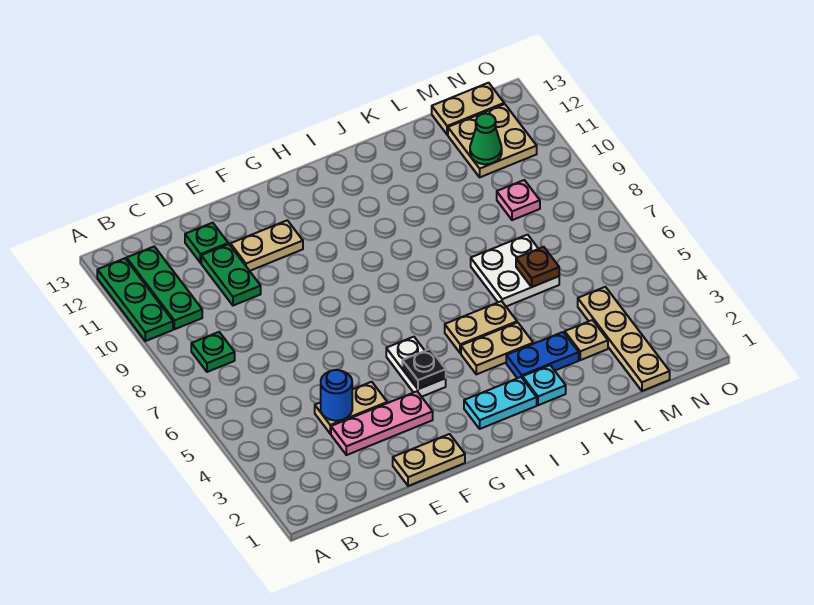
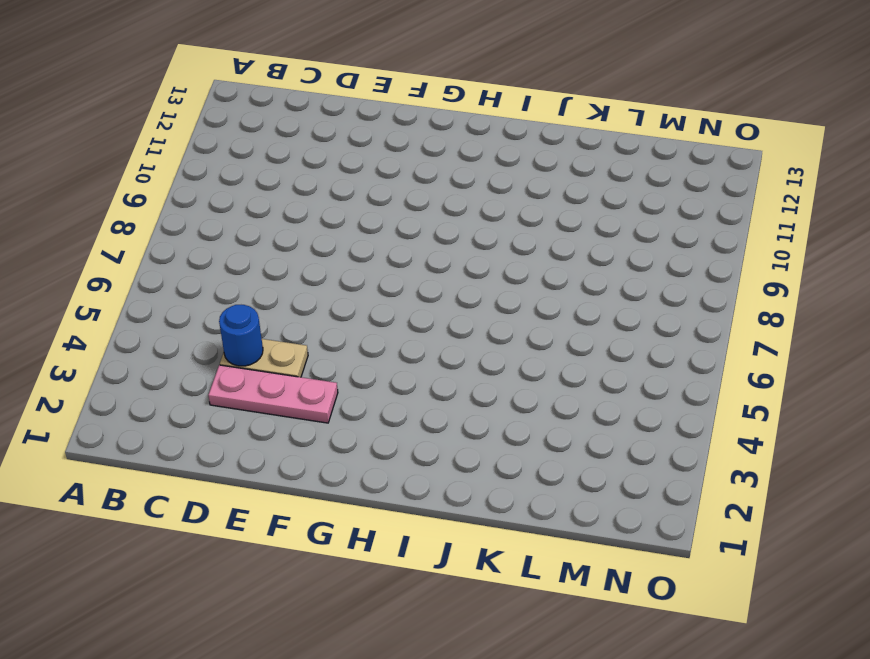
none -> green plate A10:A12 level 1
none -> green plate B8 level 1
none -> green plate B10:B12 level 1

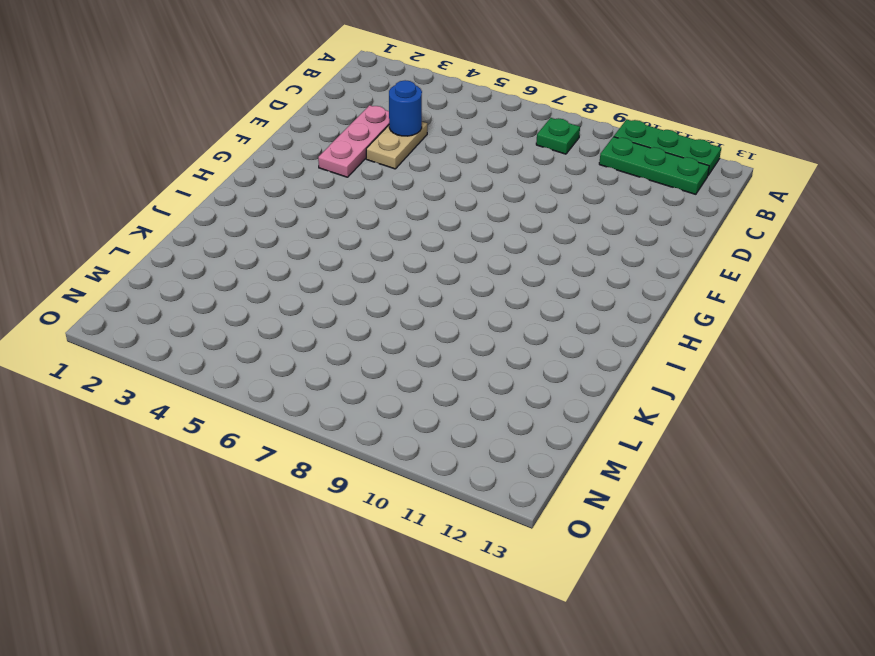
none -> green plate D10:D11 level 1
none -> green plate D12 level 1
none -> tan plate E1:F1 level 1

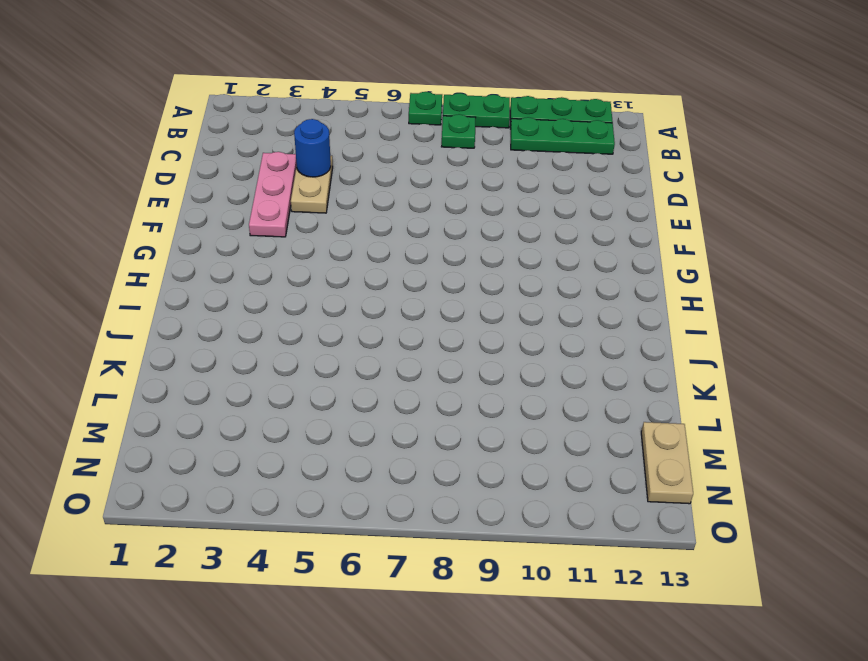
green plate A7 level 1 -> green plate D12 level 1
green plate A8:A9 level 1 -> green plate D10:D11 level 1
none -> tan plate E1:F1 level 1
none -> tan plate E11:F11 level 1
none -> white plate G4:G5 level 1

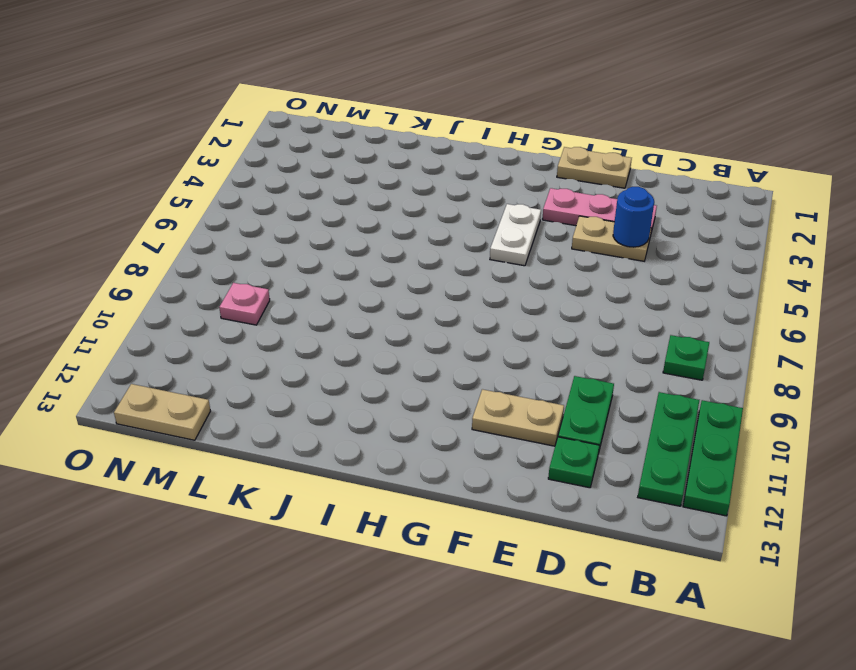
none -> cyan plate H2:I2 level 1
none -> tan plate I4:J4 level 1
none -> tan plate I5:J5 level 1

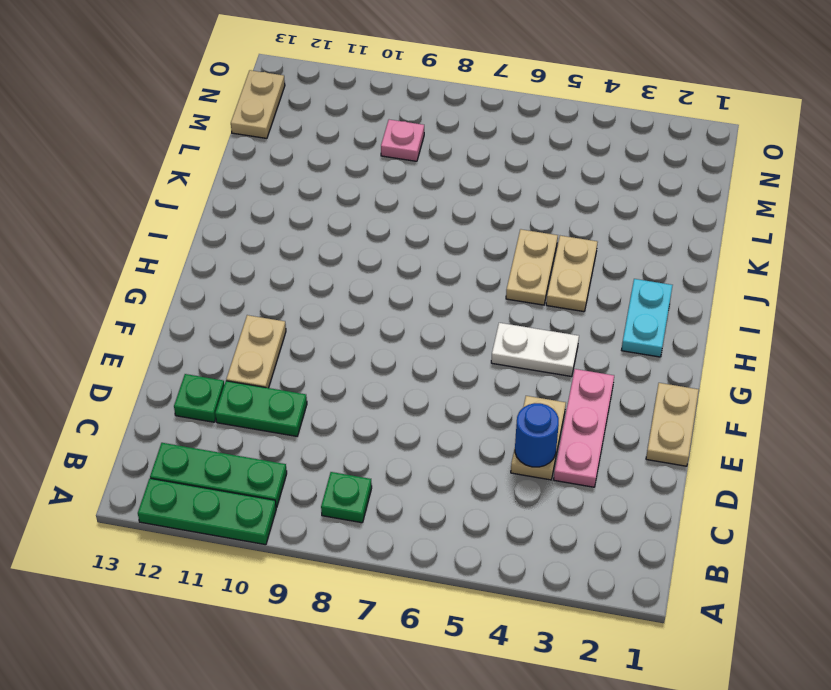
none -> cyan plate J2 level 1
none -> blue plate J3:K3 level 1
none -> white plate K6:L7 level 1

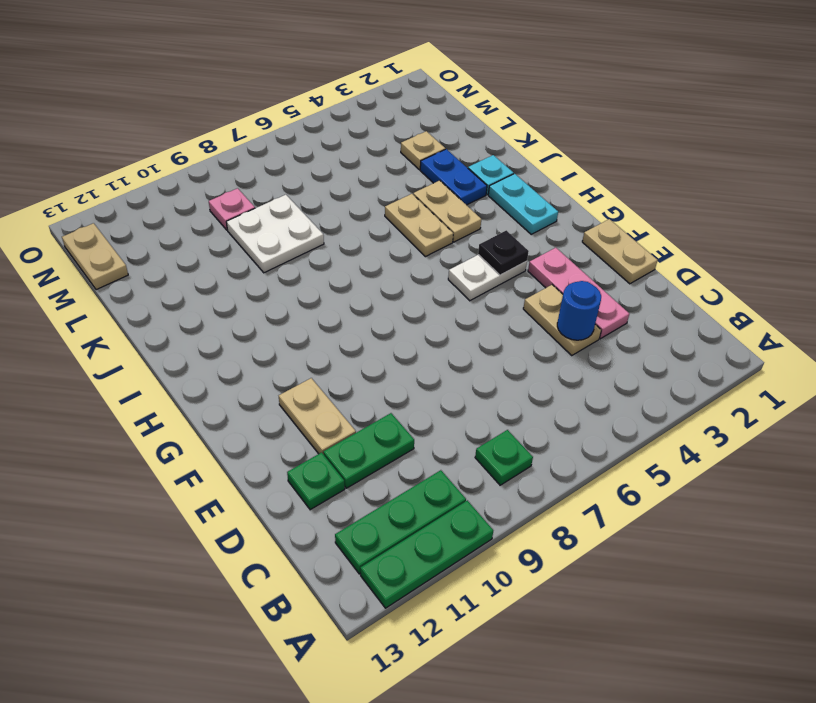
white plate K8:L9 level 1 -> white plate K6:L7 level 1
none -> tan plate M1:M4 level 1
none -> tan plate M11:N12 level 1
none -> brown plate L6 level 2

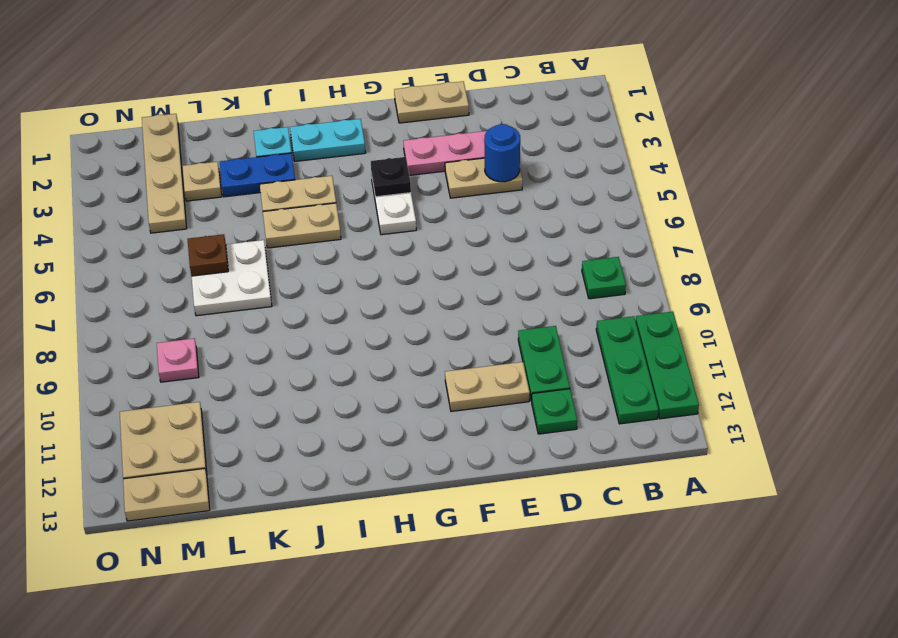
none -> green cone M11 level 2

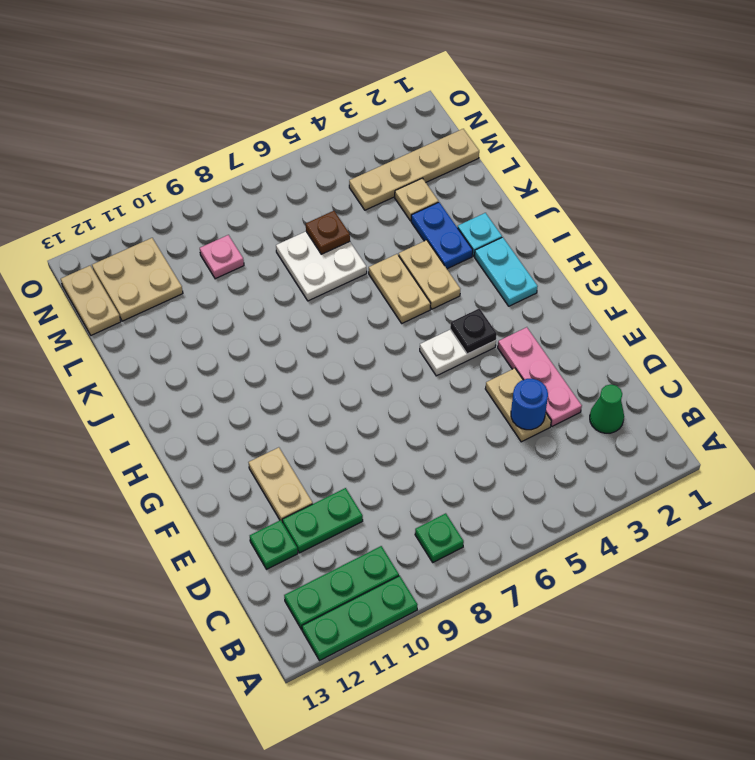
green cone C2 level 1 -> green cone M11 level 2
none -> tan plate E1:F1 level 1

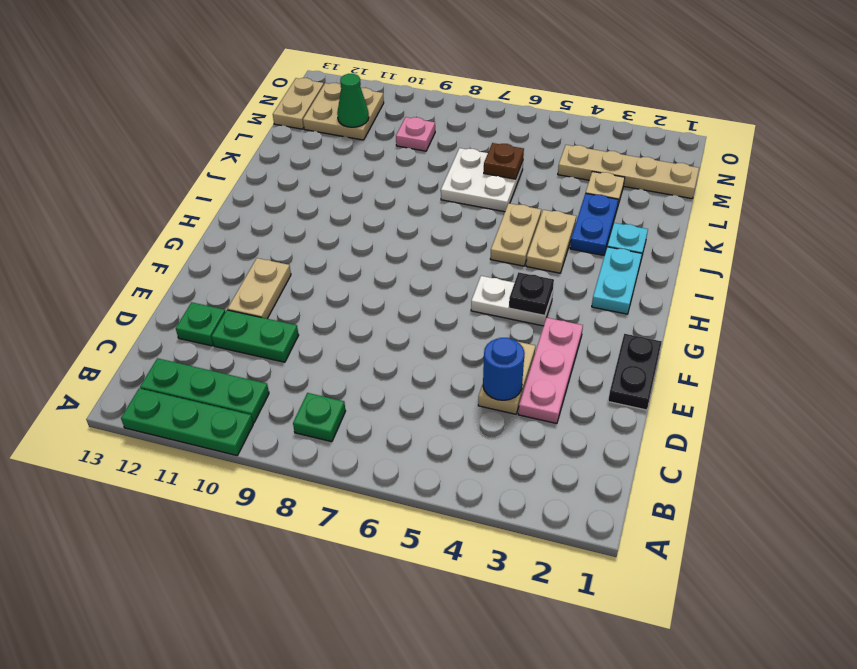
black plate E1:F1 level 1 -> tan plate E1:F1 level 1

